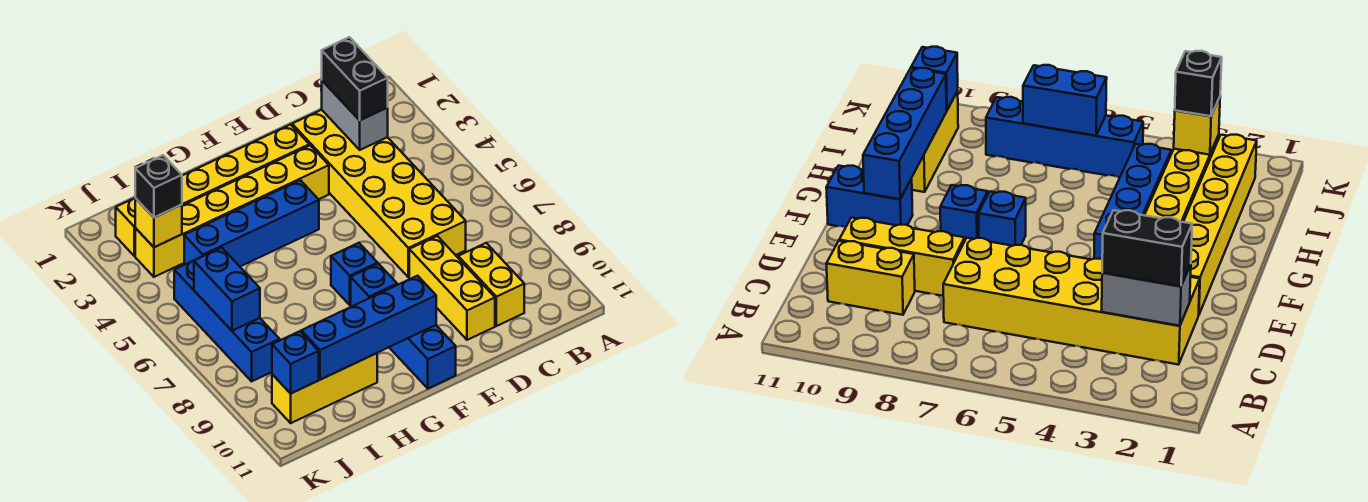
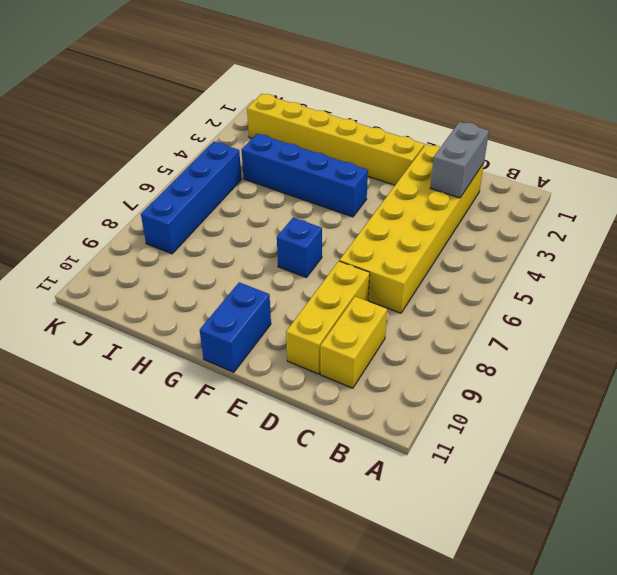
none -> yellow brick E3:J3 level 1
none -> blue brick F8 level 1
none -> yellow brick H10:J10 level 1

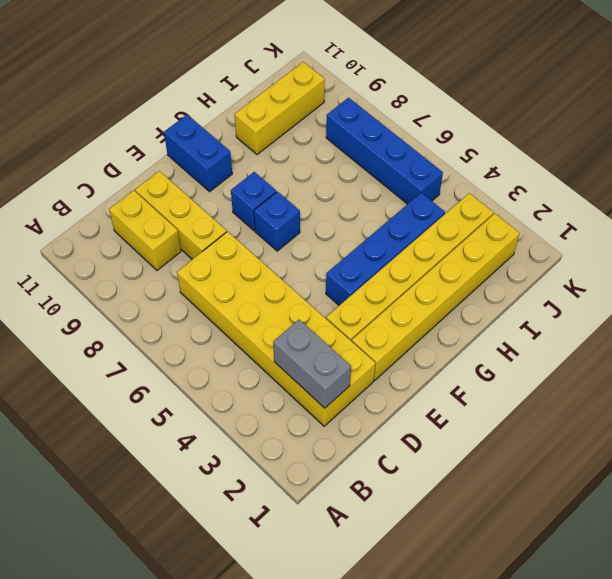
none -> blue brick F10:I10 level 2
none -> yellow brick J3 level 2
none -> blue brick J6:J7 level 2

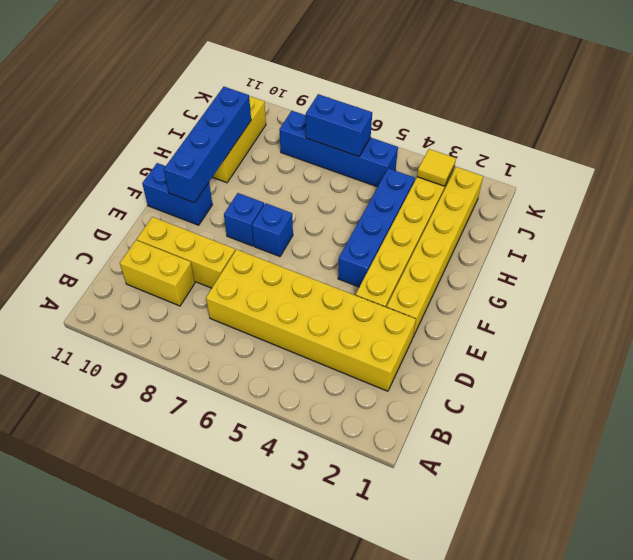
yellow tile J3 level 2 -> yellow brick J3 level 2
none -> grey brick C2:C3 level 2
none -> blue brick J10 level 2
none -> black brick C2:C3 level 3

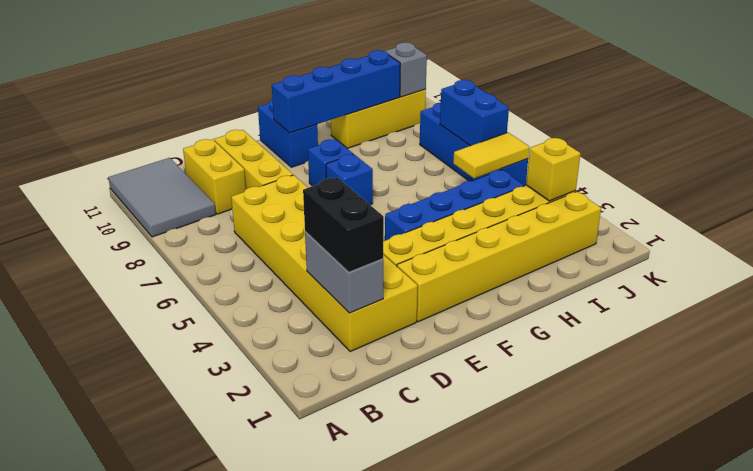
grey tile A9:B11 level 1 -> none
yellow tile I5:J5 level 2 -> none
grey brick J10 level 2 -> blue brick J10 level 2
none -> black brick J3 level 3

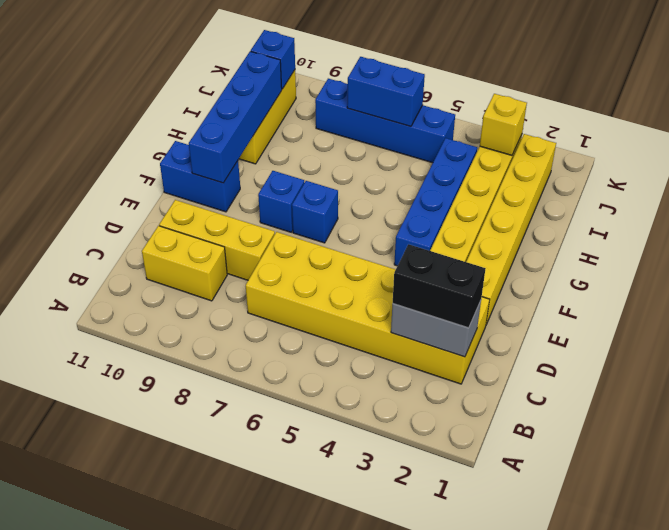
none -> black brick J3 level 3

